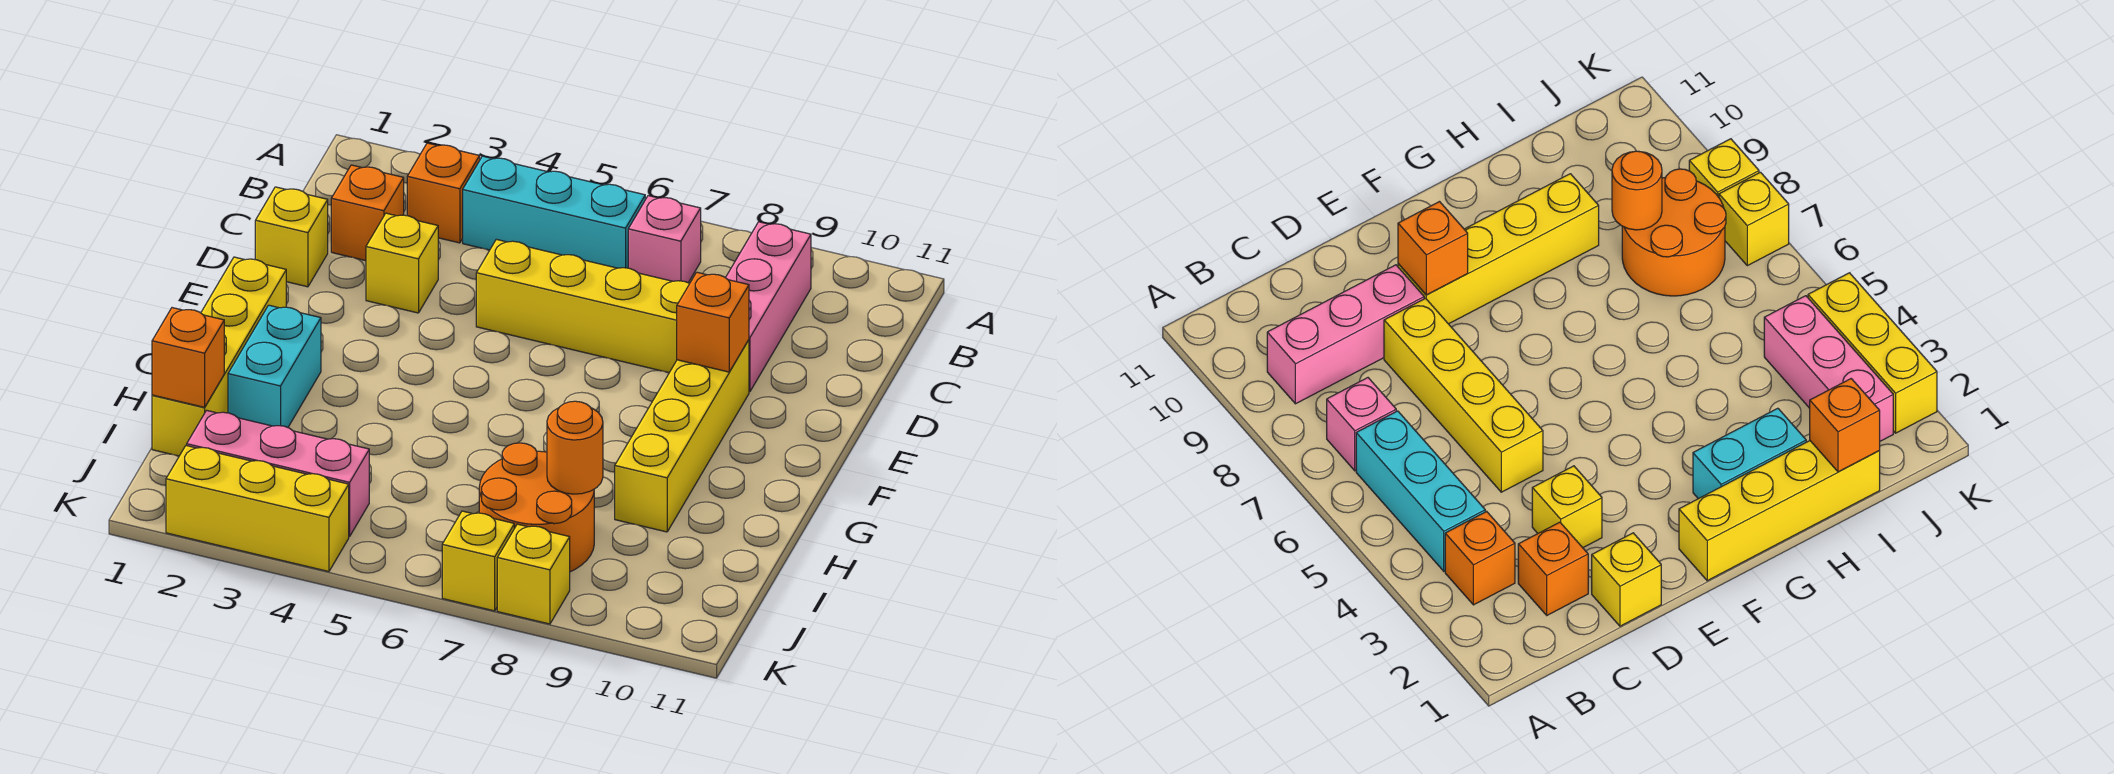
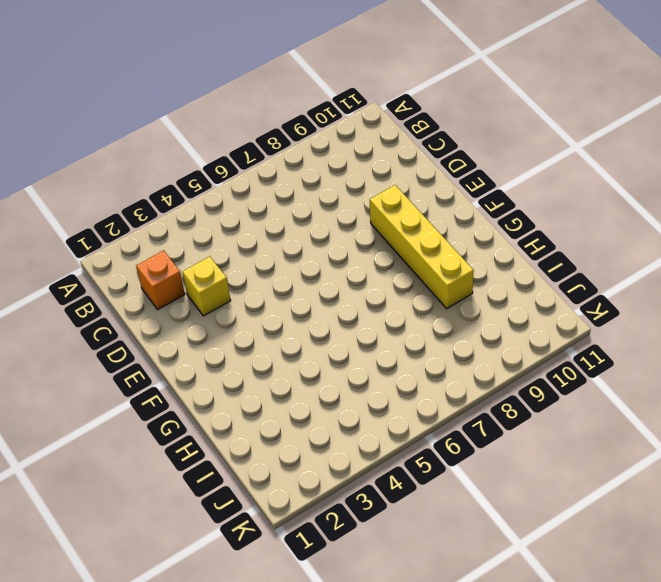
none -> orange brick B3 level 1
none -> cyan brick B4:B6 level 1
none -> pink brick B7 level 1

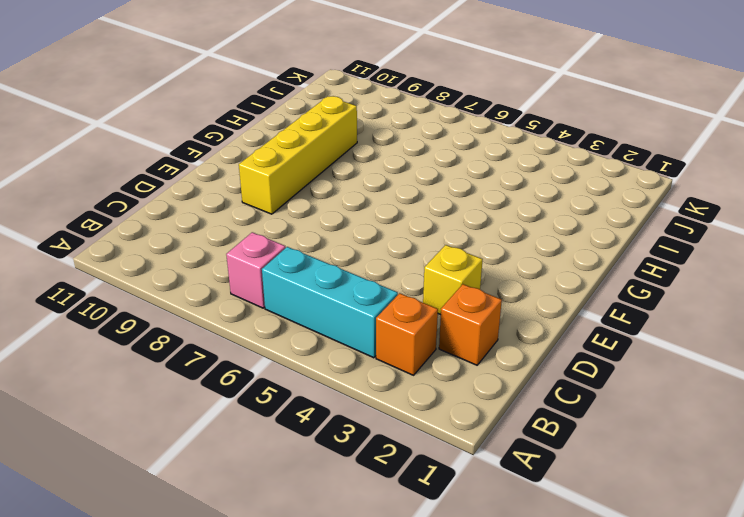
none -> pink brick B9:D9 level 1
none -> yellow brick D1 level 1
none -> yellow brick D5:D8 level 1

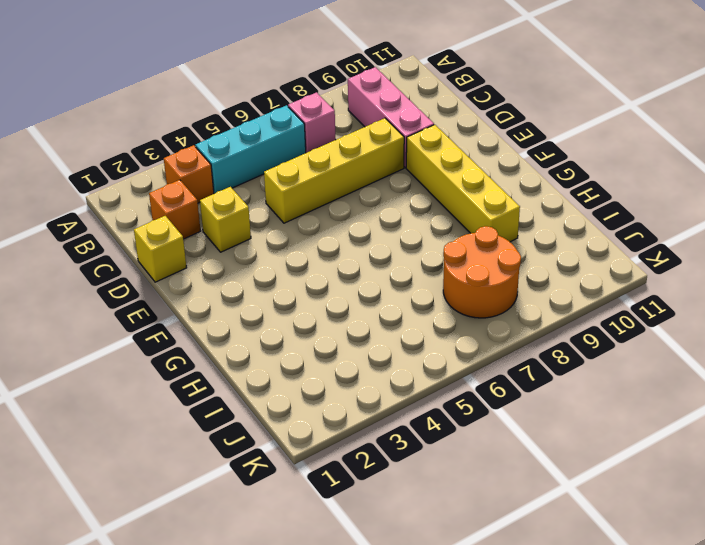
none -> yellow brick F1:I1 level 1
none -> cyan brick G2:H2 level 1
none -> pink brick J2:J4 level 1

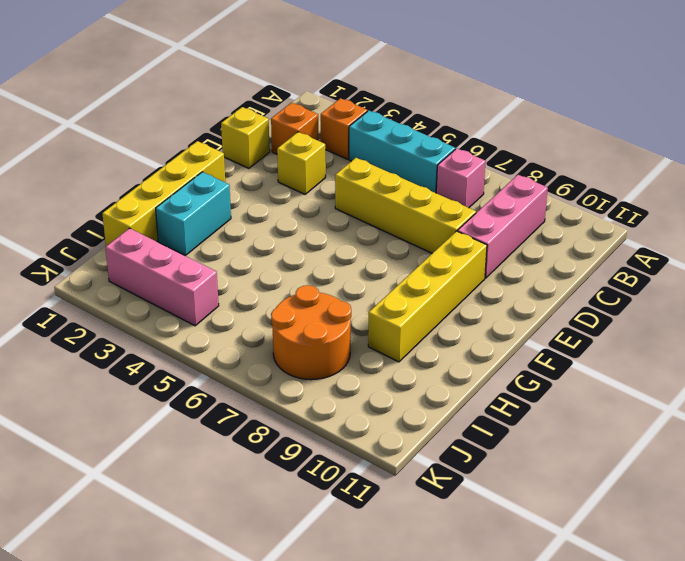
none -> yellow brick K2:K4 level 1
none -> yellow brick K7 level 1
none -> yellow brick K8 level 1

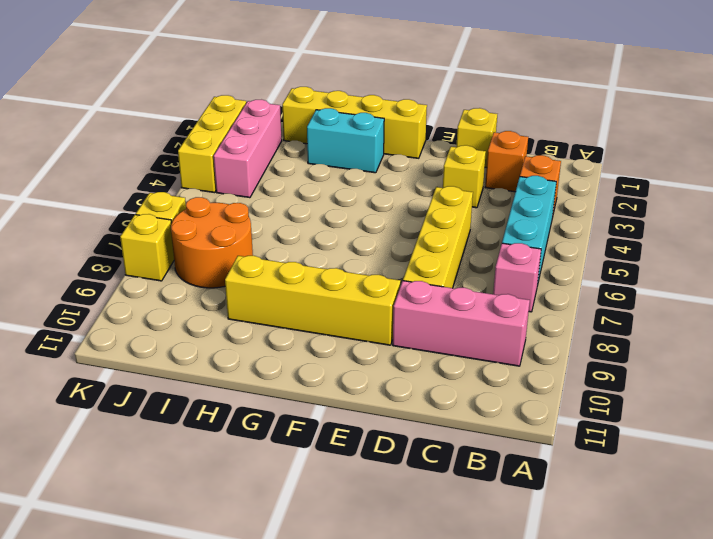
none -> orange brick E9 level 2
none -> orange brick I1 level 2
none -> orange round brick I8 level 2

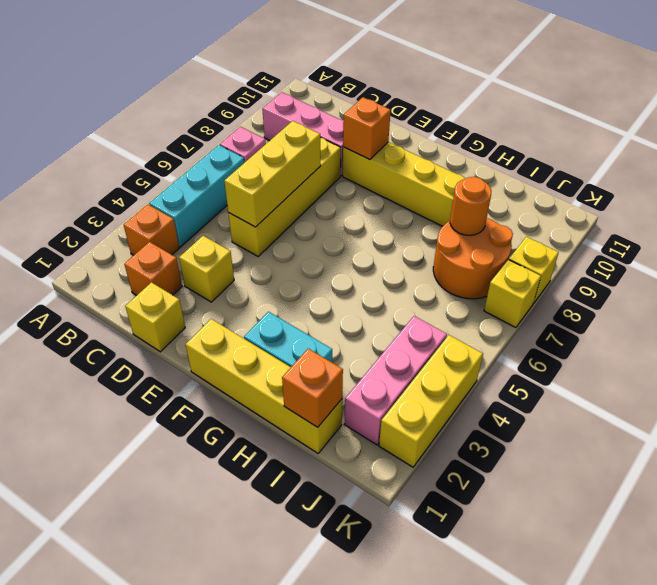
yellow brick D5:D7 level 2 -> none

